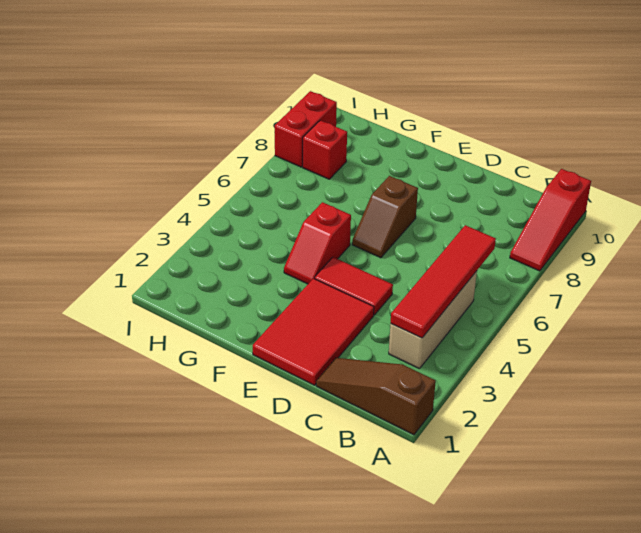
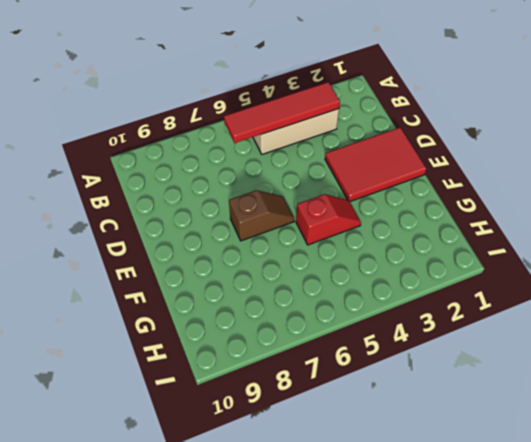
none -> brown slope A1:C1 level 1 top A
none -> red slope A8:A10 level 1 top 10

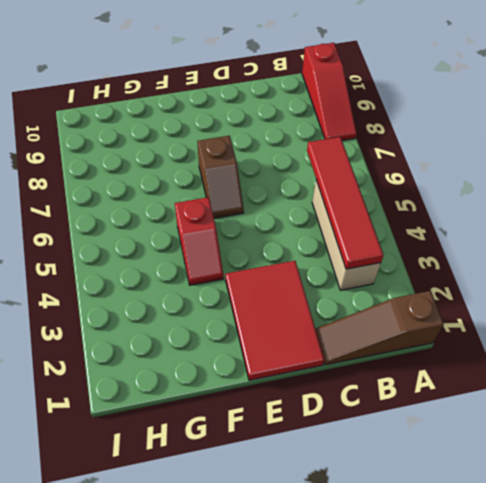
none -> red tile D4:E4 level 1
none -> red brick H8 level 1

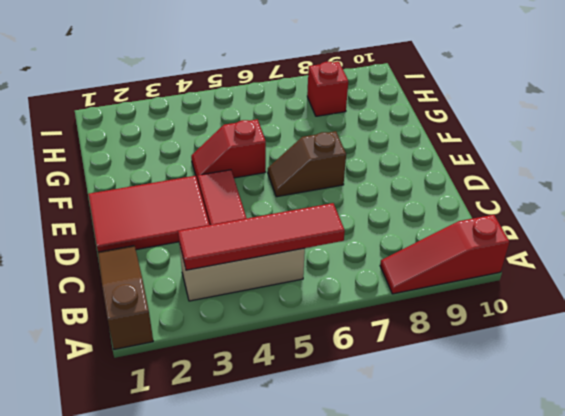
none -> red brick I8:I9 level 1

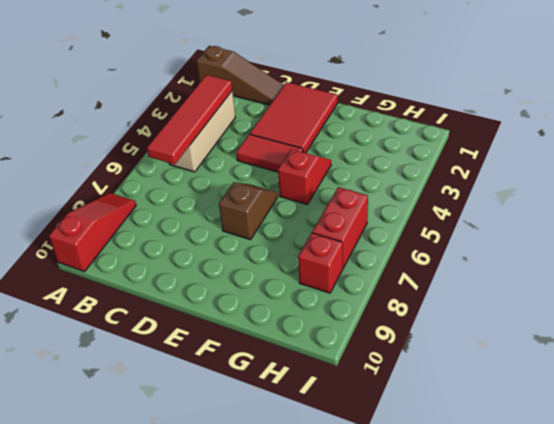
red brick H6:H7 level 1 -> red brick I8:I9 level 1

